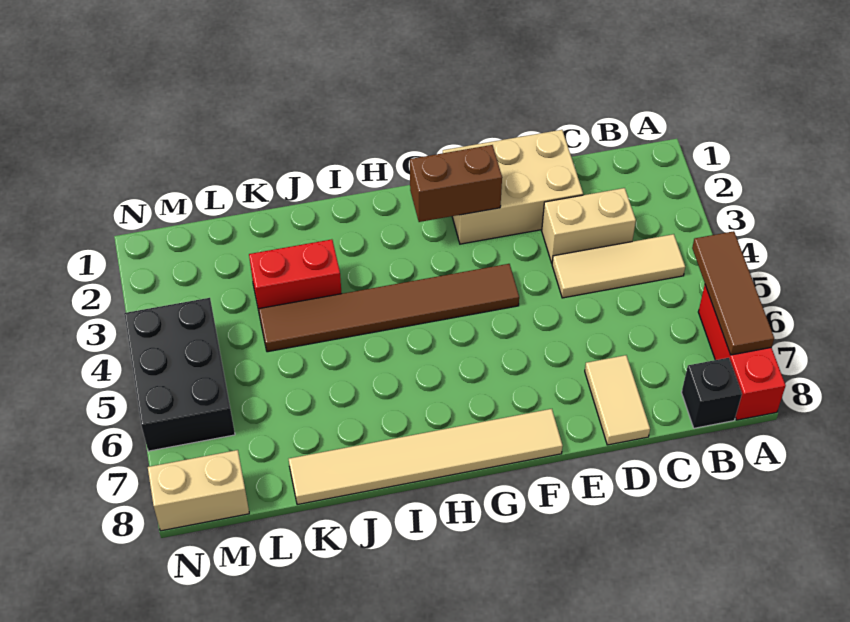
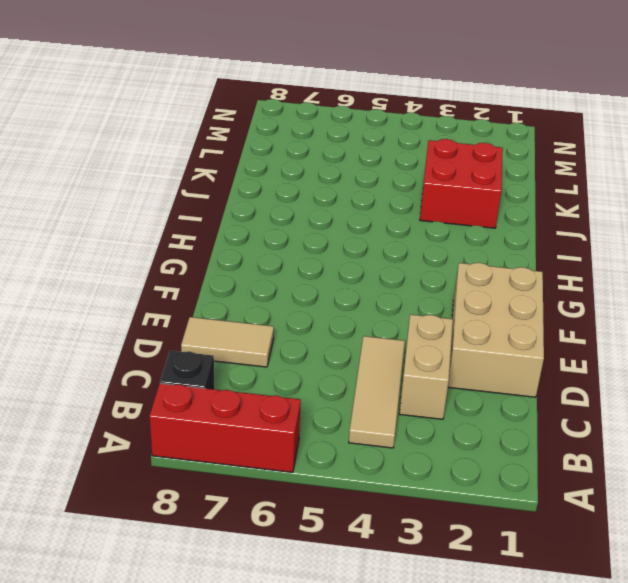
red brick J2:K3 level 1 -> red brick J3:K3 level 1
none -> brown tile F4:K4 level 1
none -> tan tile F8:K8 level 1
none -> black brick M4:N6 level 1

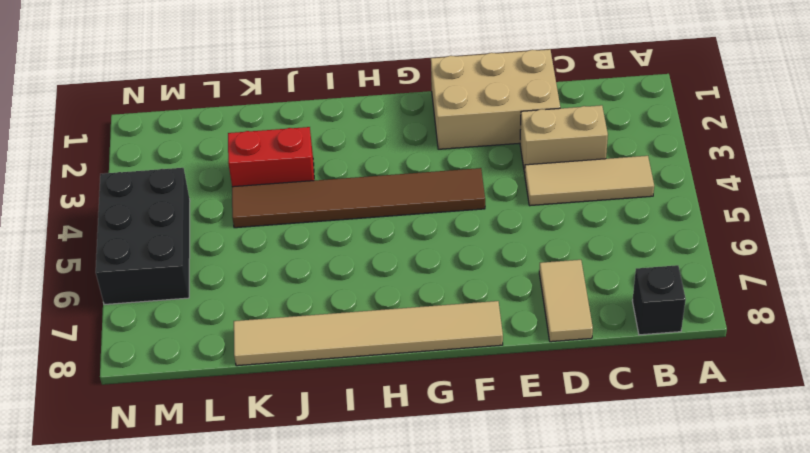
none -> red brick A6:A8 level 1
none -> tan brick M8:N8 level 1
none -> brown tile A5:A7 level 2

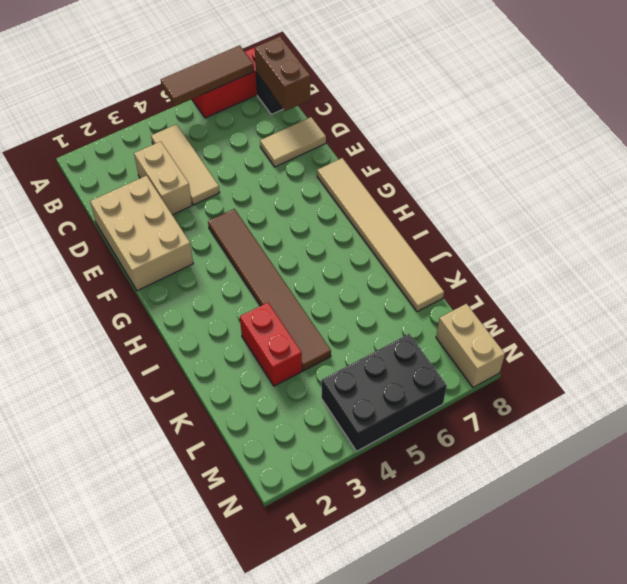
brown brick B8:C8 level 2 -> brown brick F2:G2 level 2

